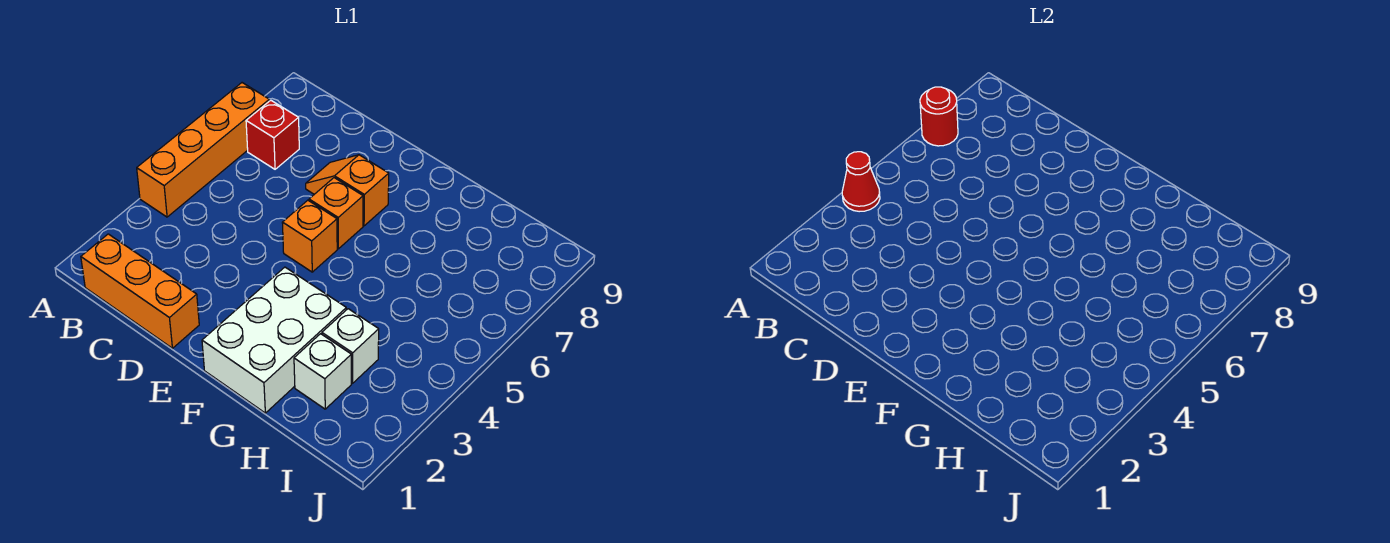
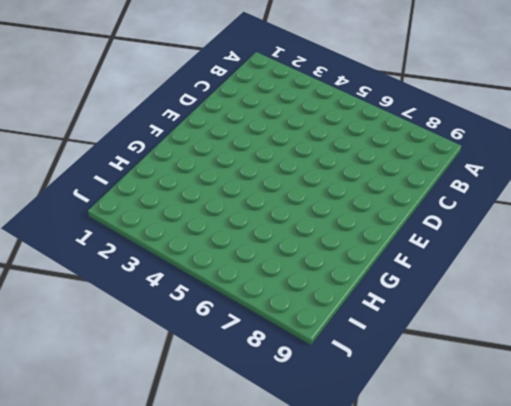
none -> orange brick A4:A7 level 1
none -> orange brick B1:D1 level 1

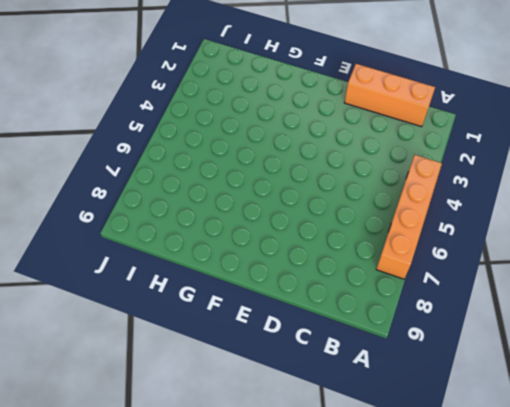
none -> red brick B7 level 1
none -> orange slope D7:E7 level 1 top E

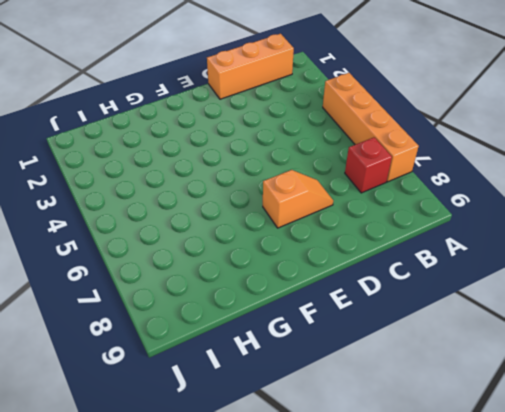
none -> orange brick E5 level 1
none -> orange brick E6 level 1

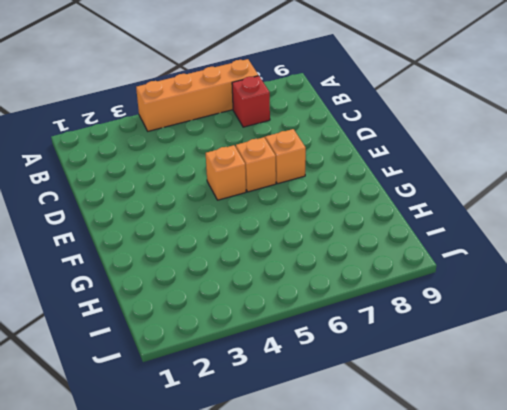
none -> orange brick B1:D1 level 1
none -> white brick F1:G3 level 1

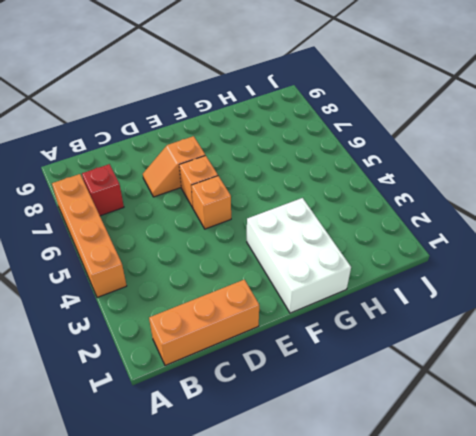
none -> white brick H2 level 1
none -> white brick H3 level 1

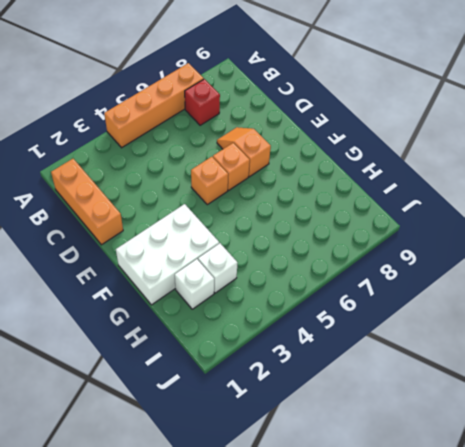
none -> red cone A4 level 2
none -> red round brick A7 level 2

